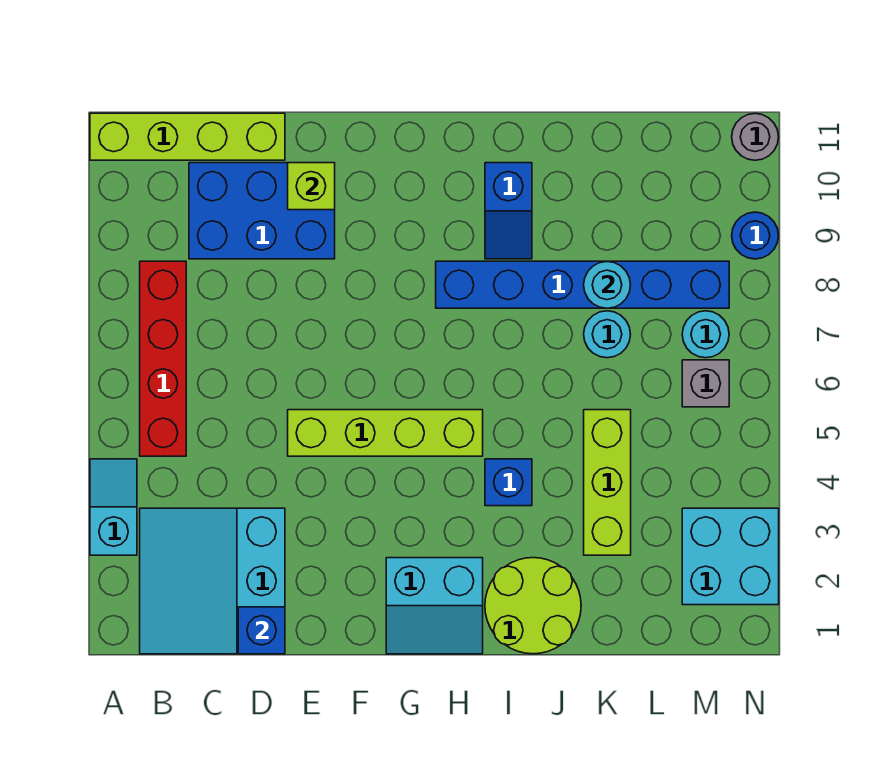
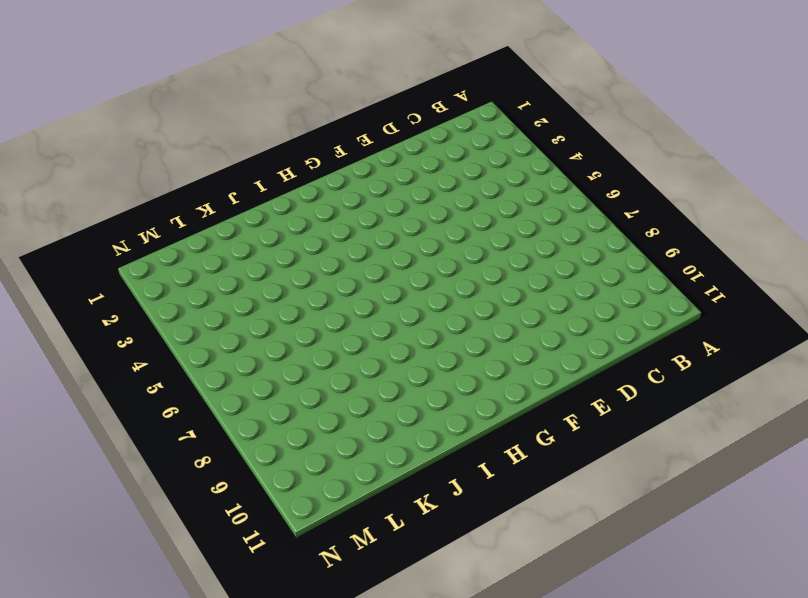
none -> cyan slope A3:A4 level 1 top 3
none -> lime brick A11:D11 level 1
none -> cyan slope B1:D3 level 1 top D

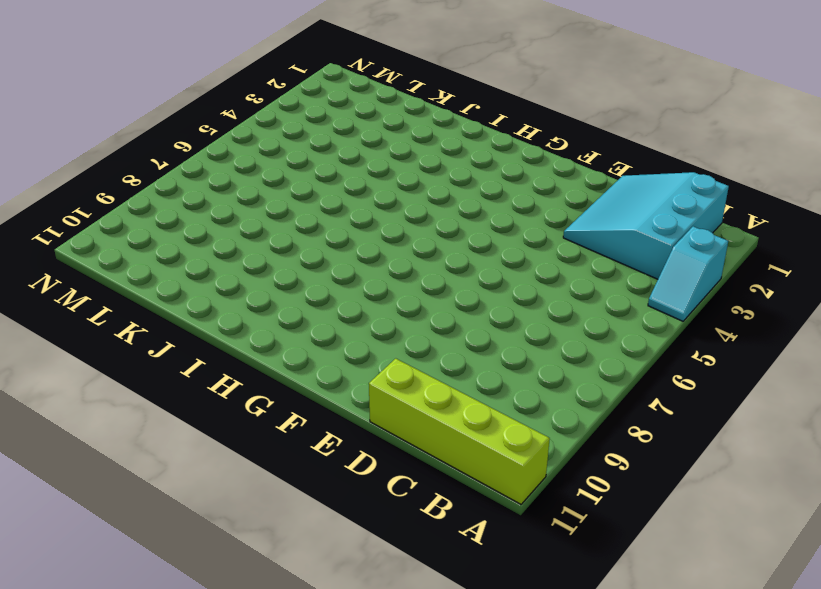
cyan slope B1:D3 level 1 top B -> cyan slope B1:D3 level 1 top D
none -> red brick B5:B8 level 1
none -> blue brick C9:E10 level 1
none -> lime brick E5:H5 level 1

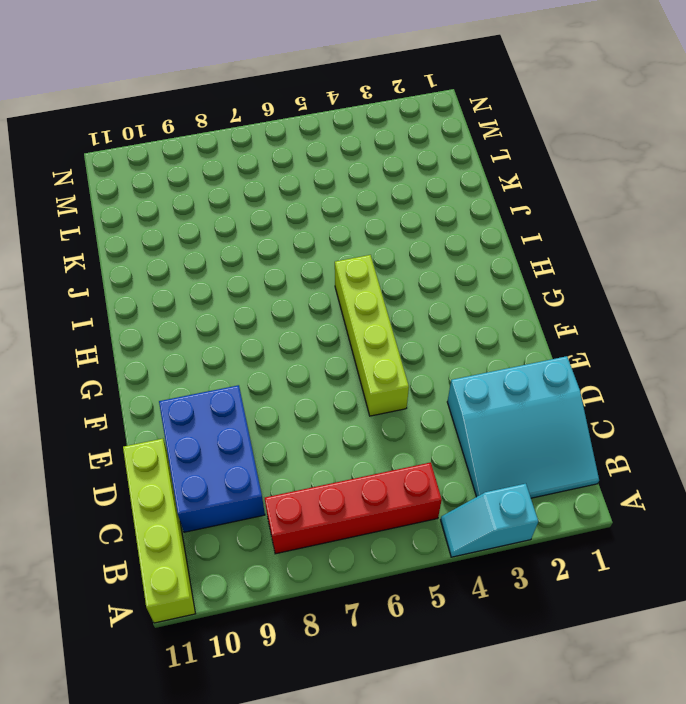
none -> cyan slope G1:H2 level 1 top 2
none -> blue brick H8:M8 level 1
none -> lime round brick I1:J2 level 1

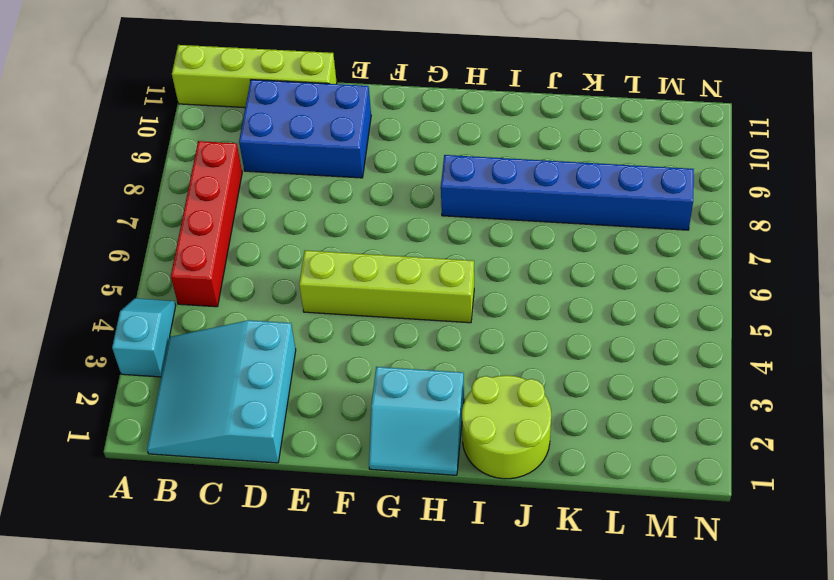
none -> blue brick I4 level 1
none -> blue slope I9:I10 level 1 top 10
none -> lime brick K3:K5 level 1

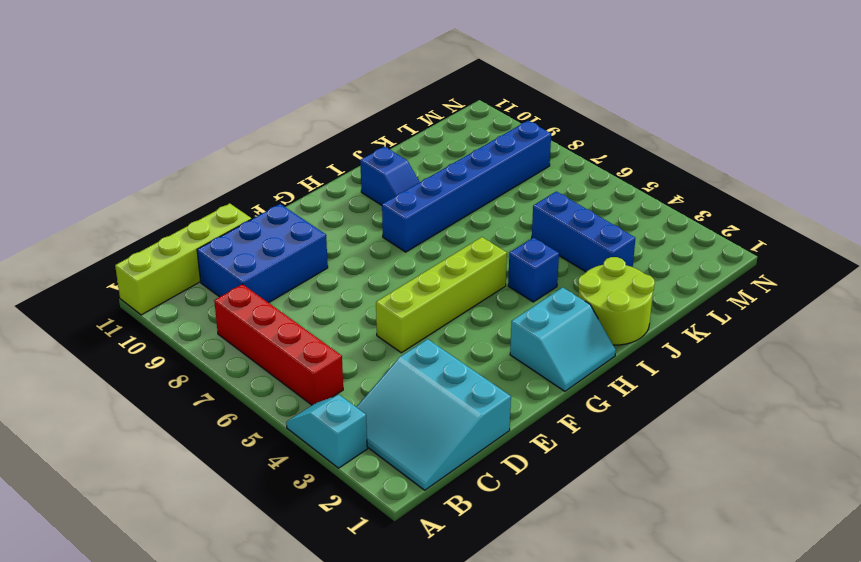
blue brick K3:K5 level 1 -> lime brick K3:K5 level 1
none -> cyan round brick K7 level 1
none -> cyan brick M2:N3 level 1
none -> grey brick M6 level 1

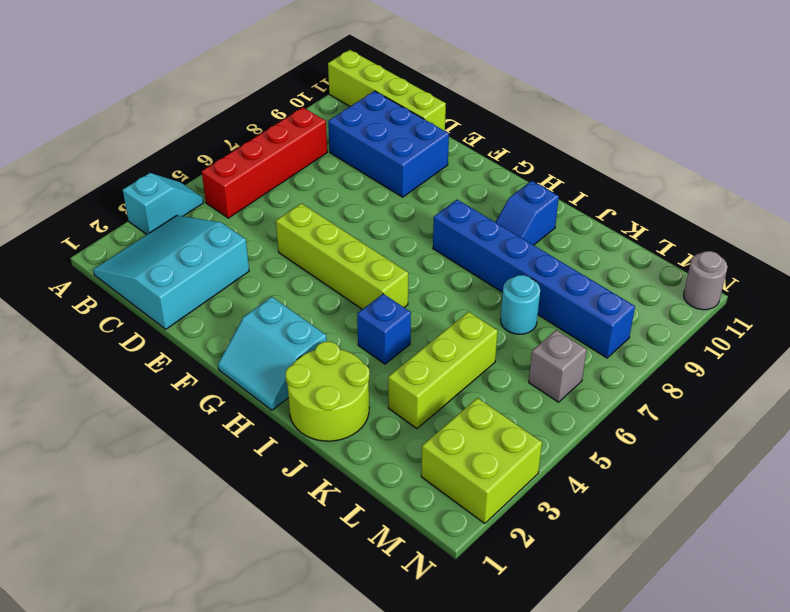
lime brick M2:N3 level 1 -> cyan brick M2:N3 level 1
none -> cyan round brick M7 level 1
none -> blue round brick N9 level 1
none -> blue brick D1 level 2

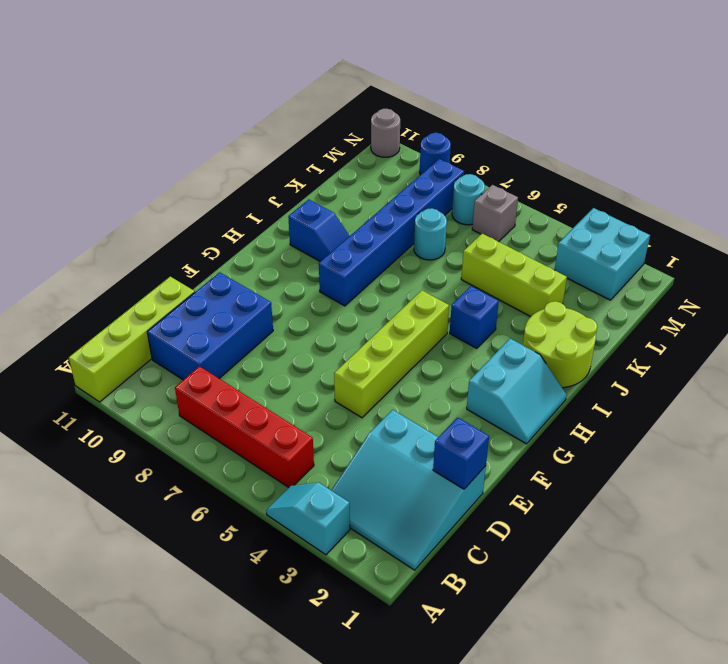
none -> lime brick E10 level 2
none -> cyan round brick K8 level 2

